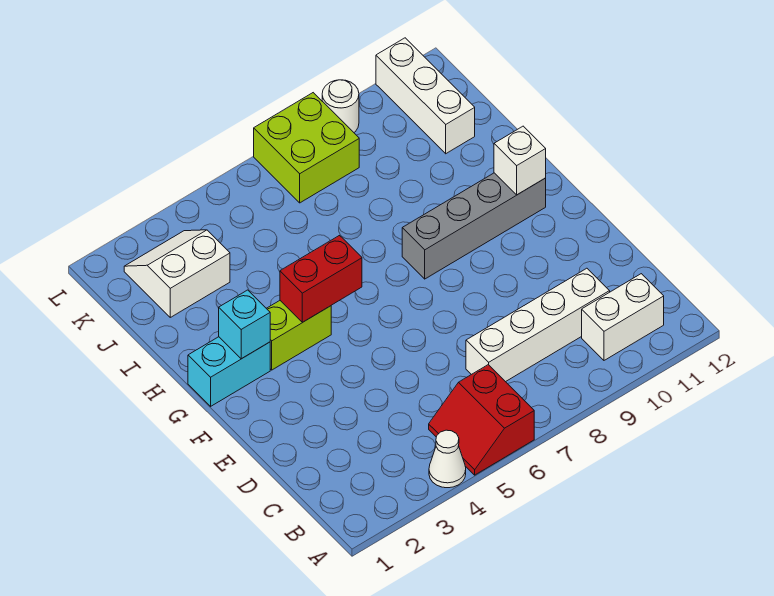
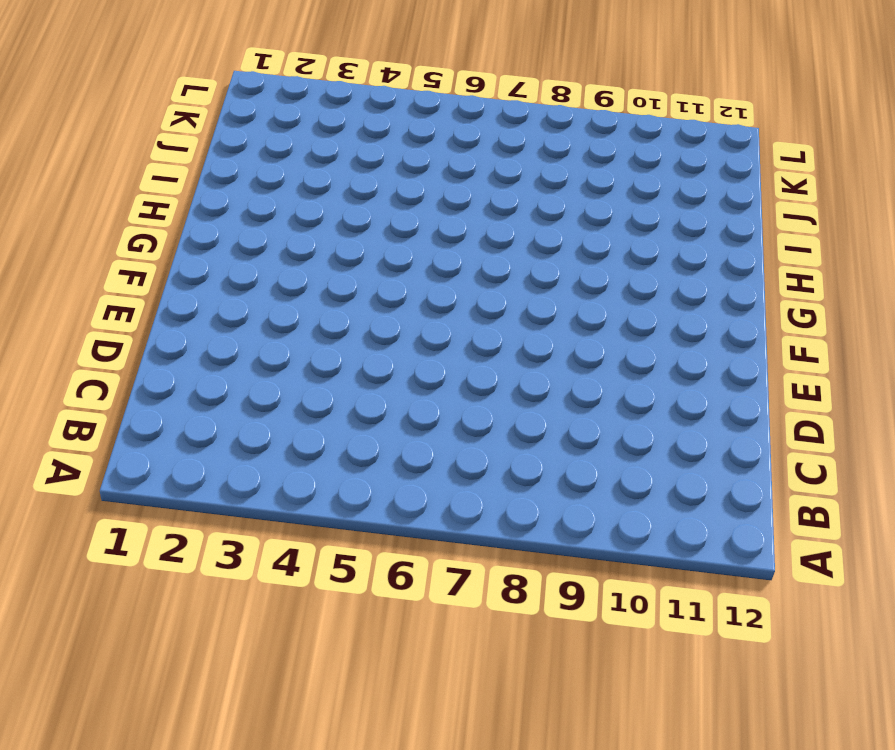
none -> white cone A4 level 1
none -> red slope A5:B6 level 1 top 6
none -> white brick B10:B11 level 1

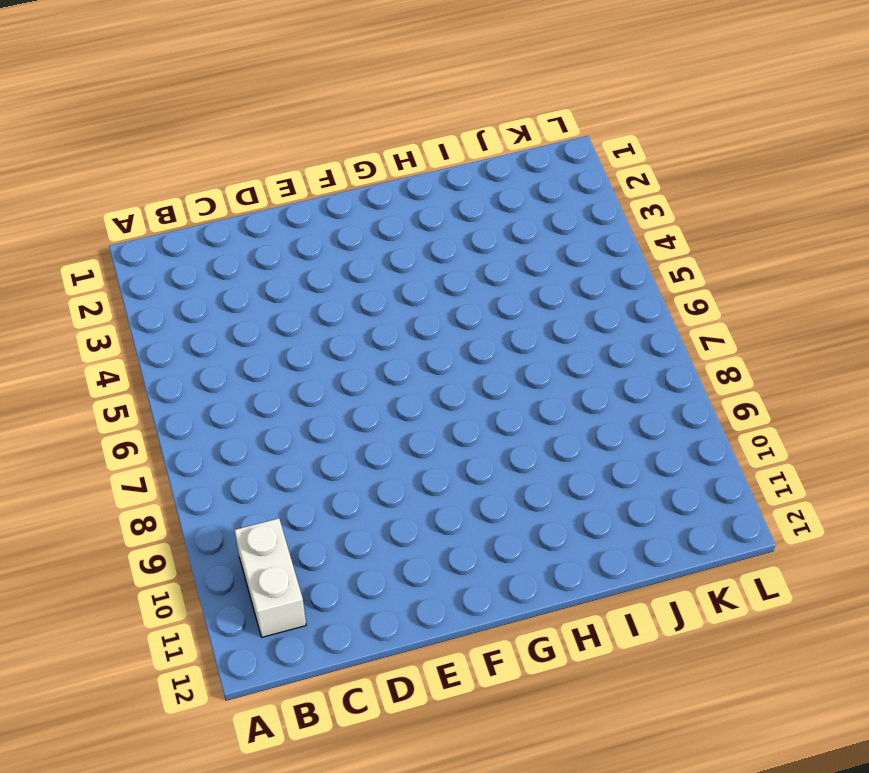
none -> white cone A4 level 1
none -> red slope A5:B6 level 1 top 6
none -> white brick C7:C10 level 1

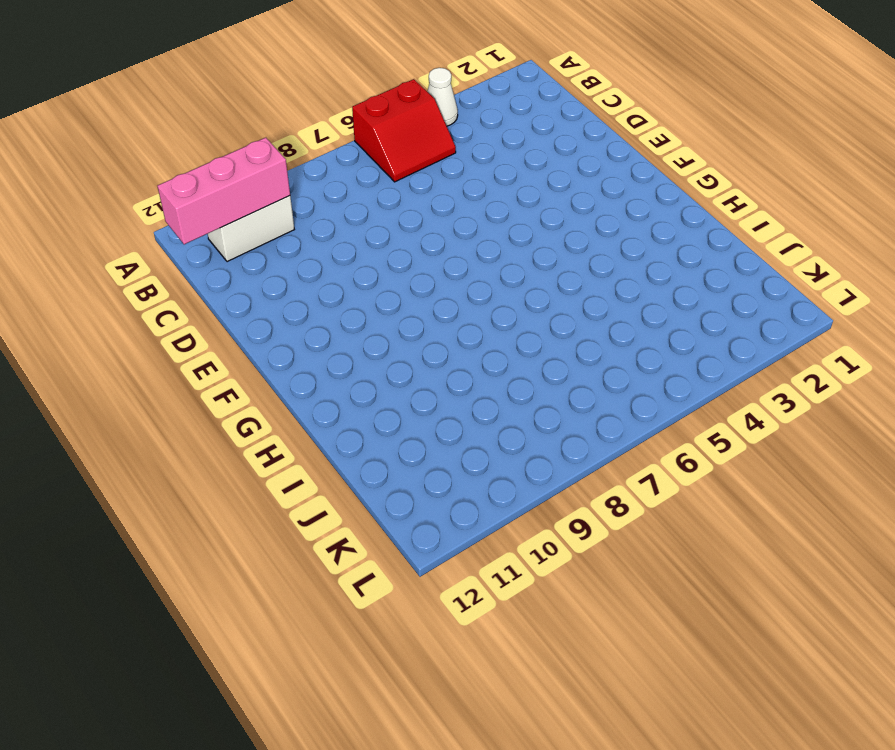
red slope A5:B6 level 1 top A -> red slope A5:B6 level 1 top 6
pink brick B10:B12 level 2 -> none
none -> white brick C7:C10 level 1
none -> cyan brick G1:G2 level 1
none -> lime brick G3:G4 level 1

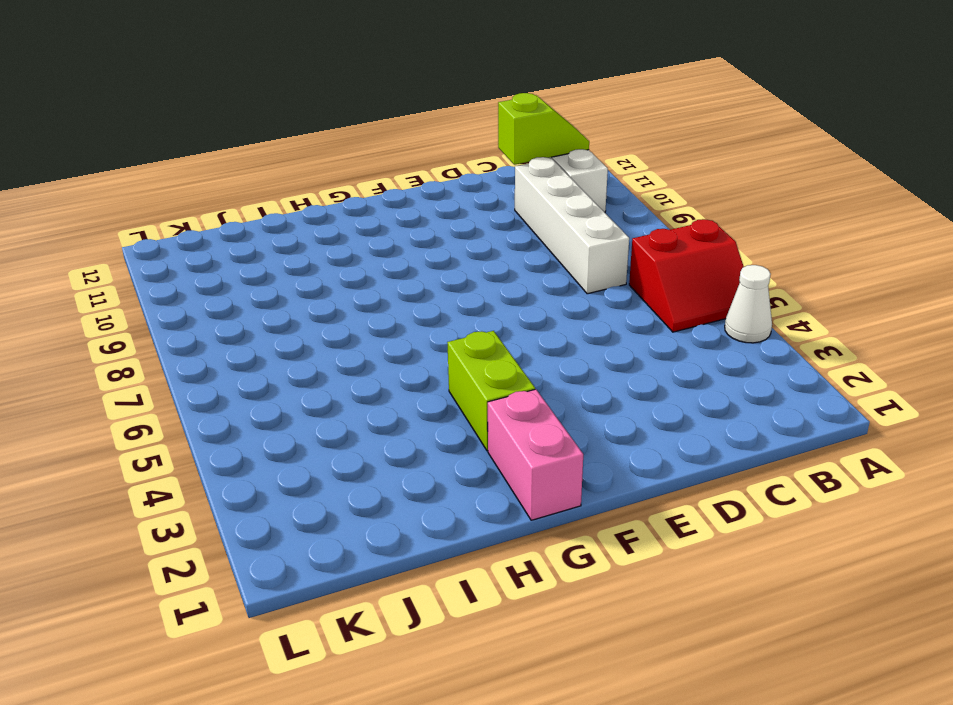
lime slope B11:C11 level 2 top C -> none
pink brick G1:G2 level 1 -> cyan brick G1:G2 level 1
none -> grey brick G8:G11 level 1
none -> white slope J2:K3 level 1 top J
none -> white brick J11:L11 level 1

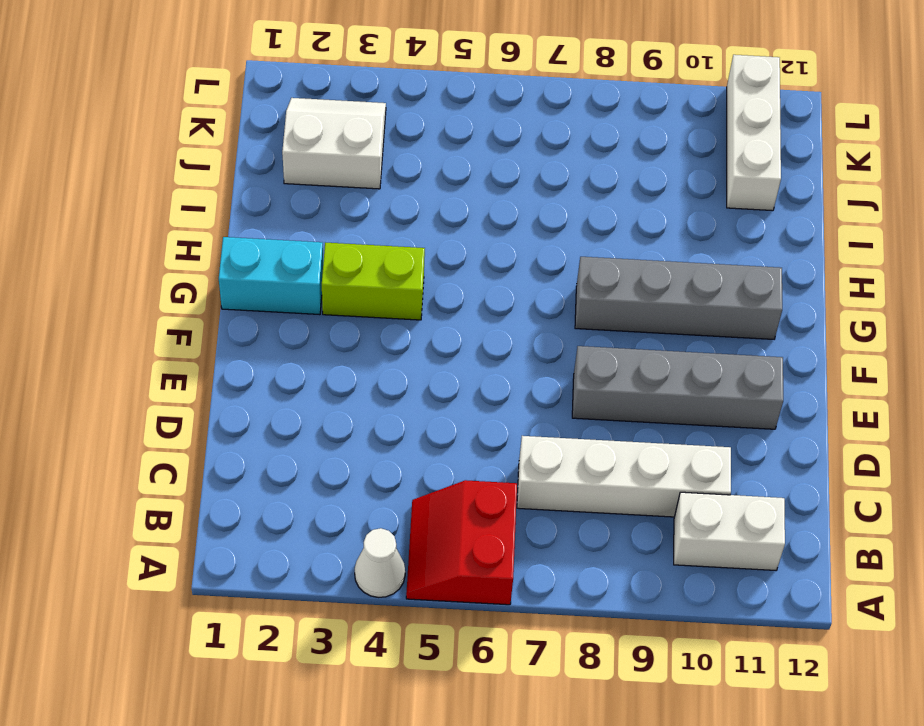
grey brick E8:E11 level 1 -> none
none -> lime brick K7:L8 level 1
none -> white round brick L9 level 1
none -> cyan brick G2 level 2

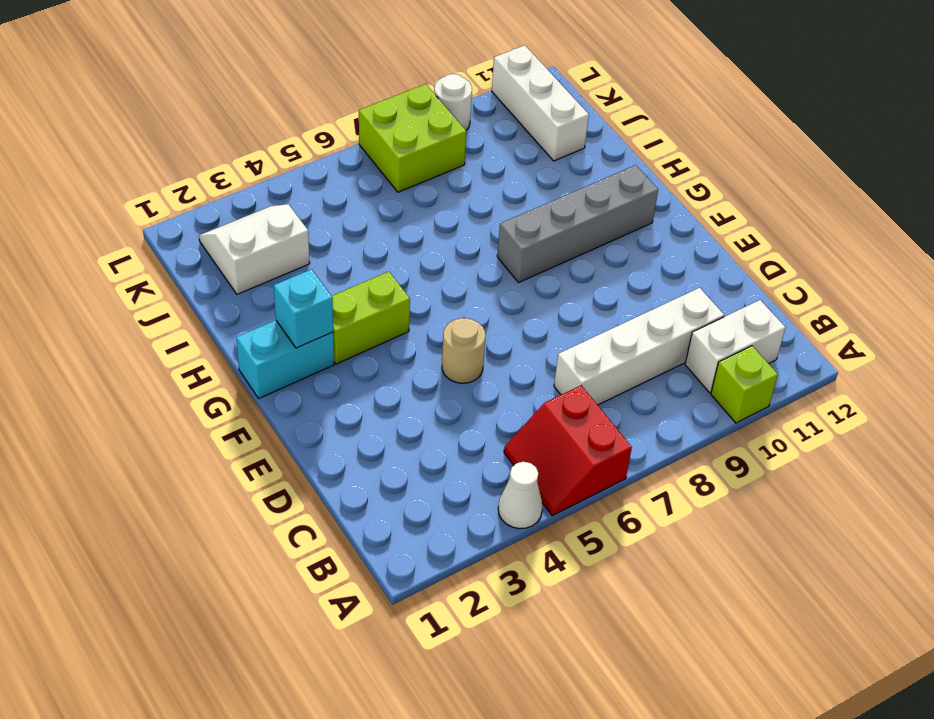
lime brick A10 level 1 -> none
tan round brick E5 level 1 -> none
none -> red brick G4:G5 level 2
none -> white brick G11 level 2

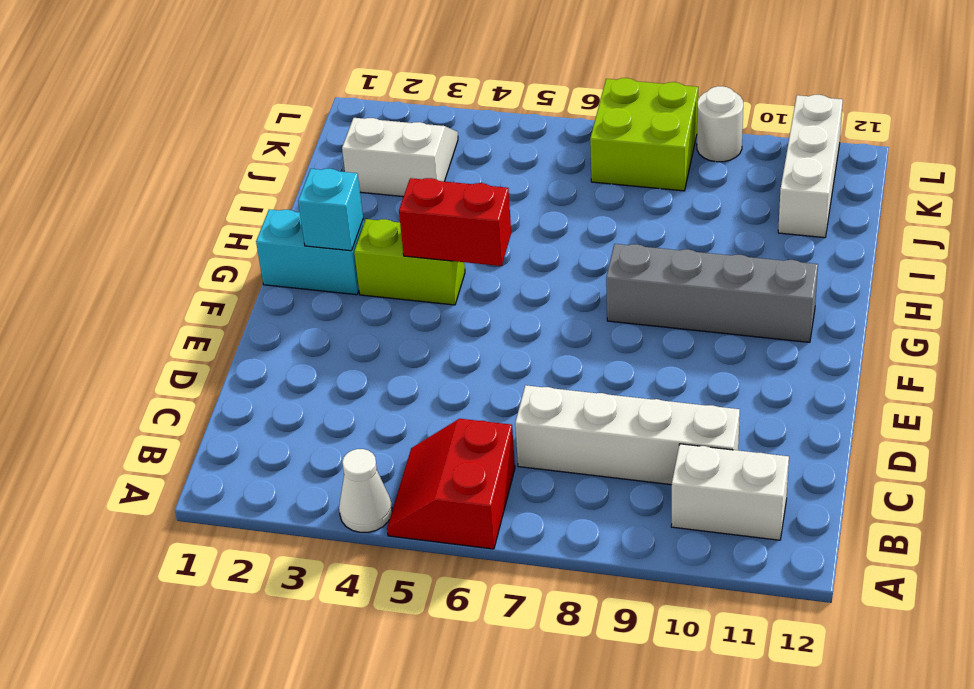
none -> white brick G11 level 2

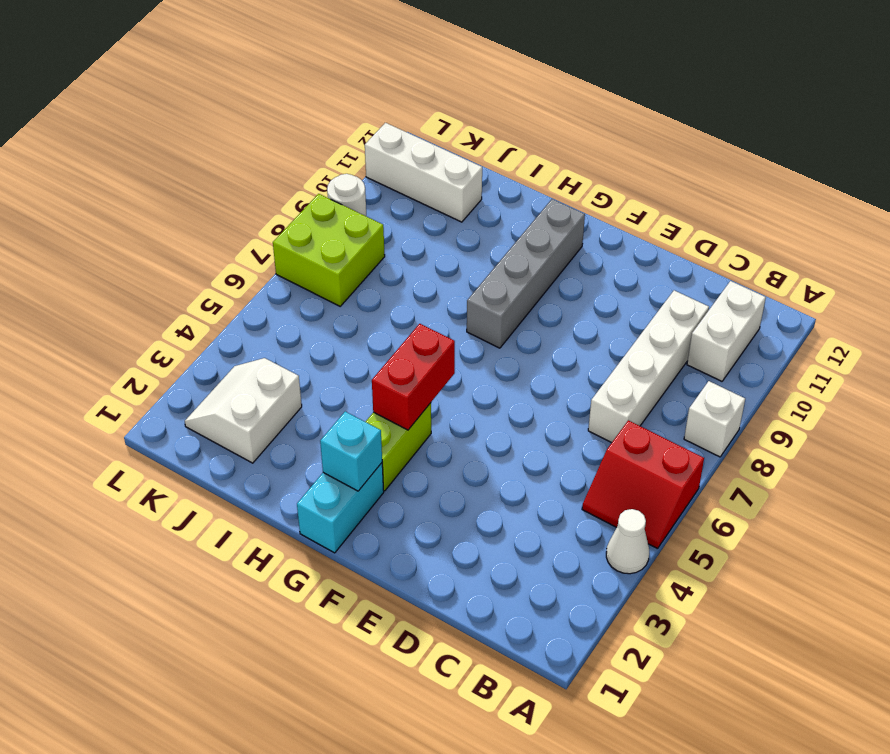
white brick A8 level 1 -> white brick G11 level 2

